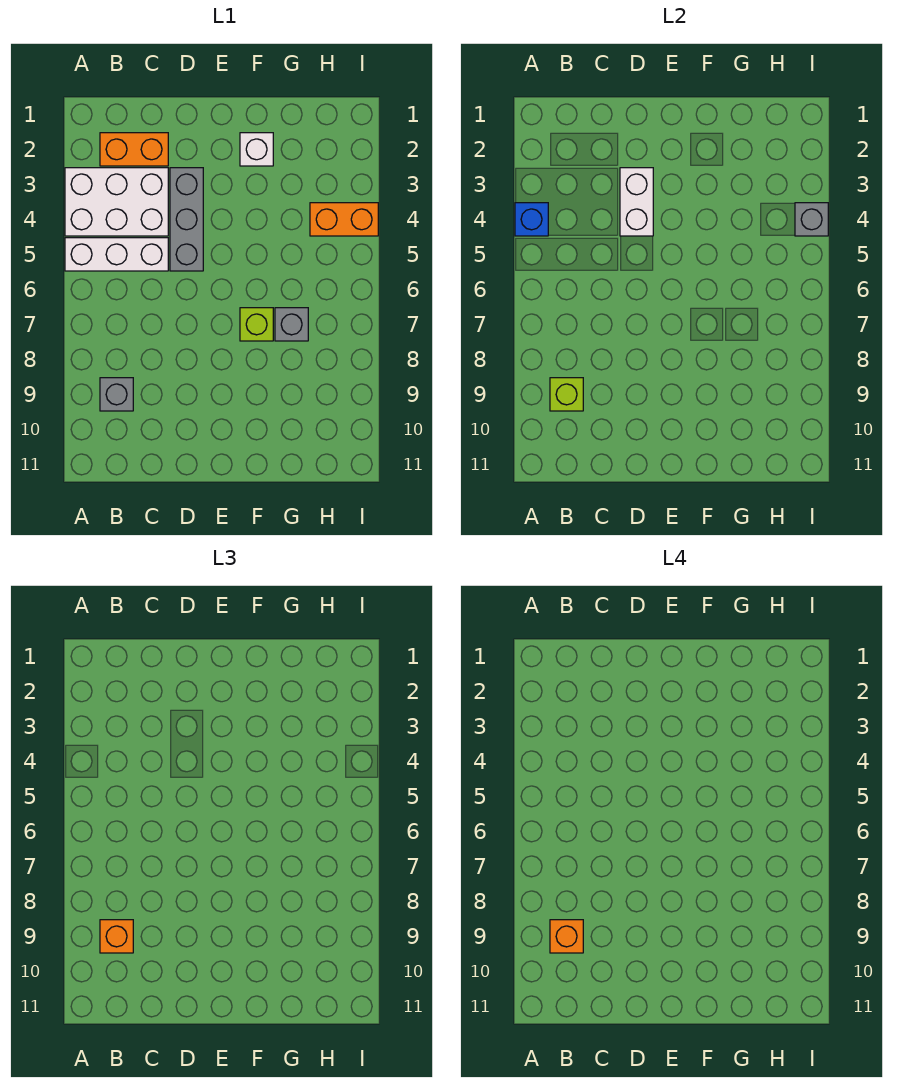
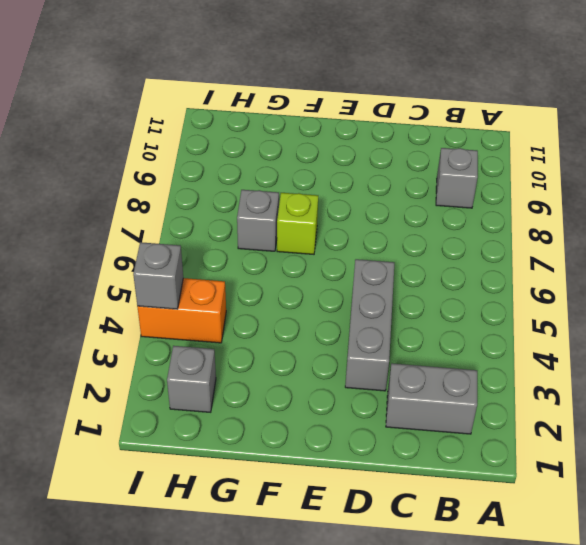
grey brick B2:C2 level 1 -> orange brick B2:C2 level 1
grey brick H2 level 1 -> none
none -> white brick A3:C4 level 1
none -> white brick A5:C5 level 1
none -> white brick F2 level 1

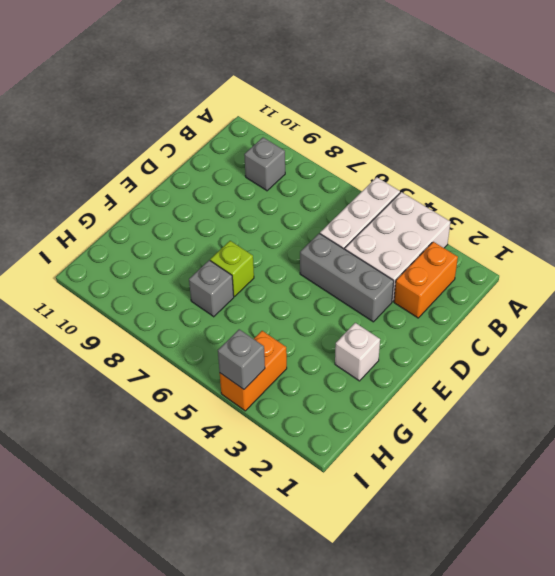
none -> blue brick A4 level 2
none -> lime brick B9 level 2
none -> white brick D3:D4 level 2

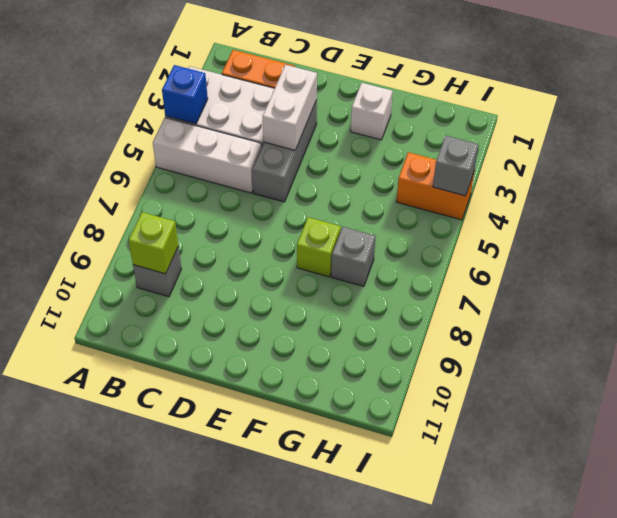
none -> orange brick B9 level 3
none -> orange brick B9 level 4

